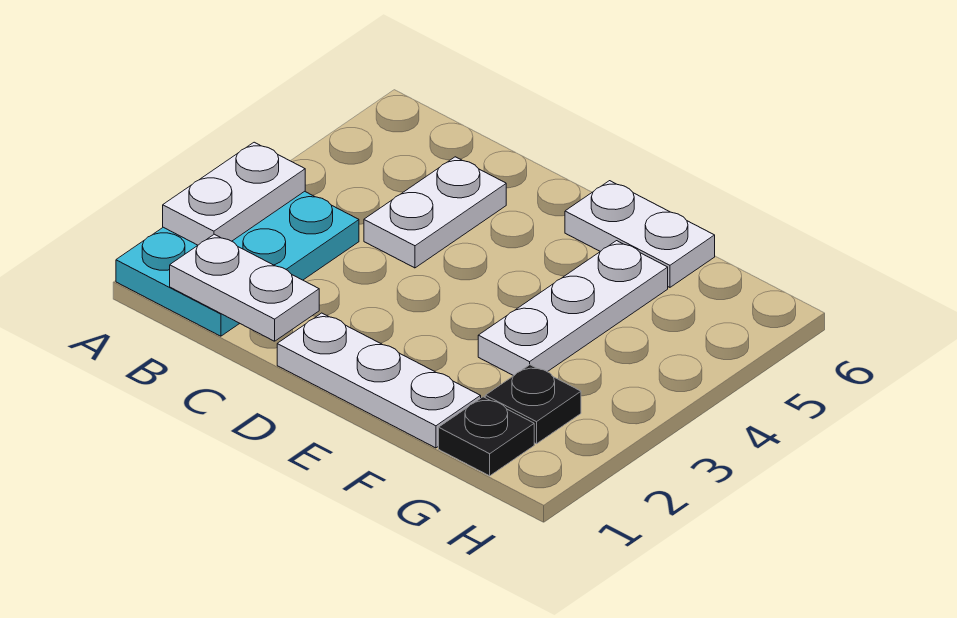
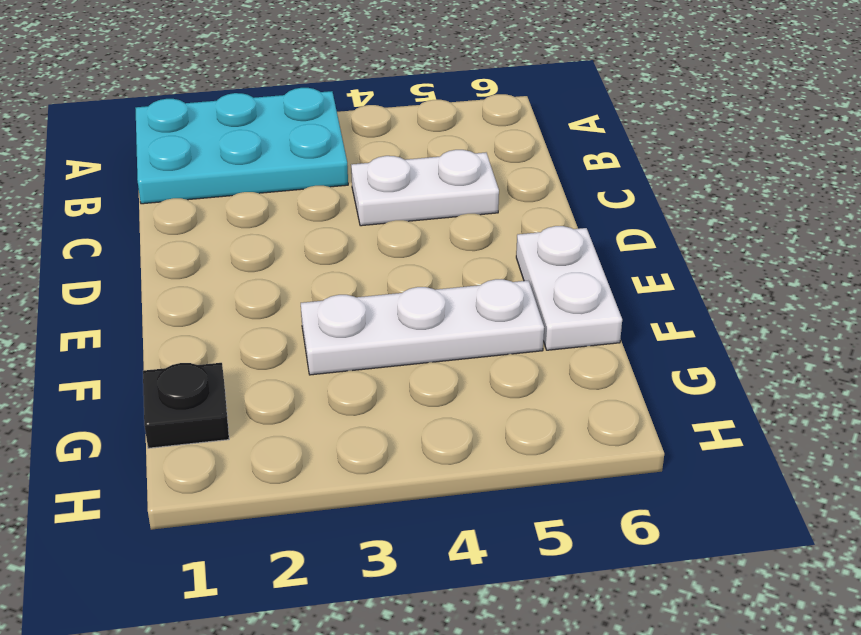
none -> white plate D1:F1 level 1
none -> black plate G2 level 1

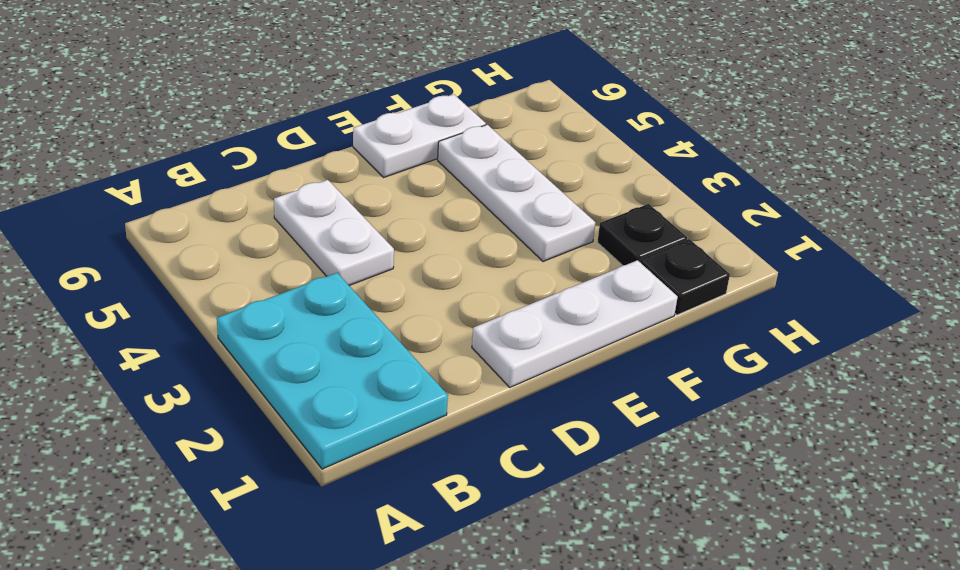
none -> white plate A2:A3 level 2
none -> white plate B1:C1 level 2

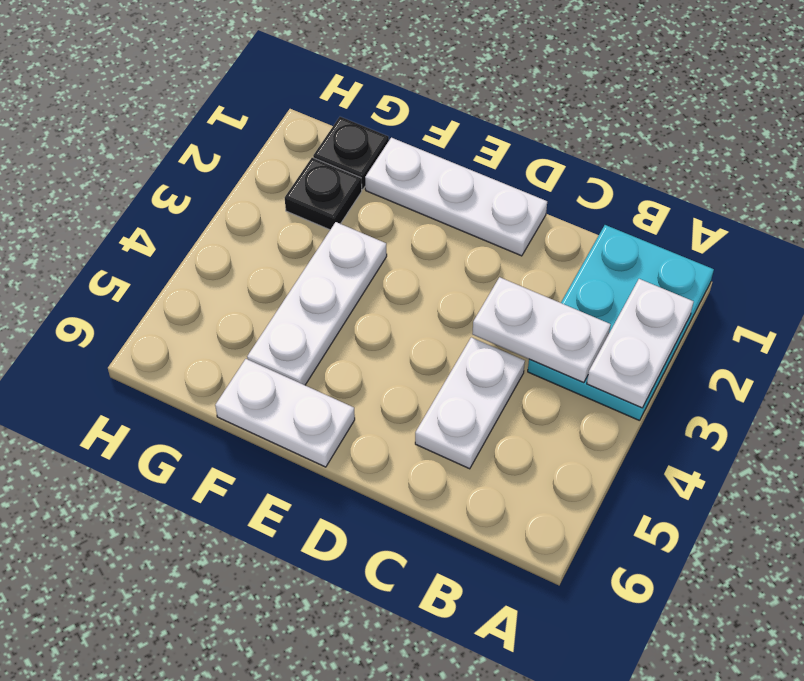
white plate B3:C3 level 2 -> white plate B1:C1 level 2

